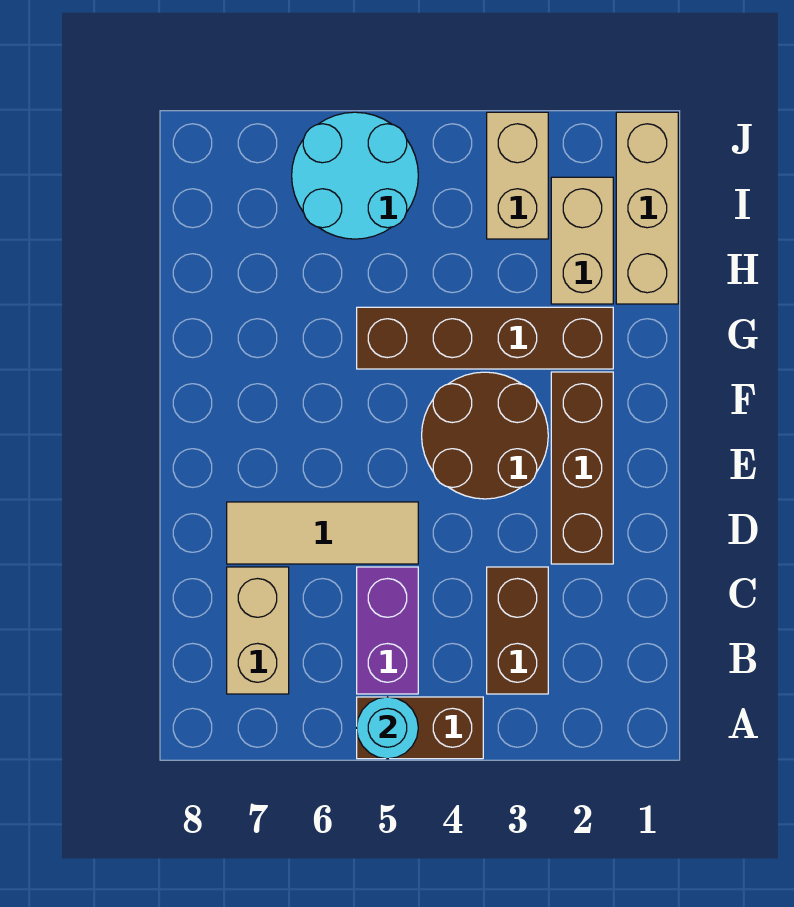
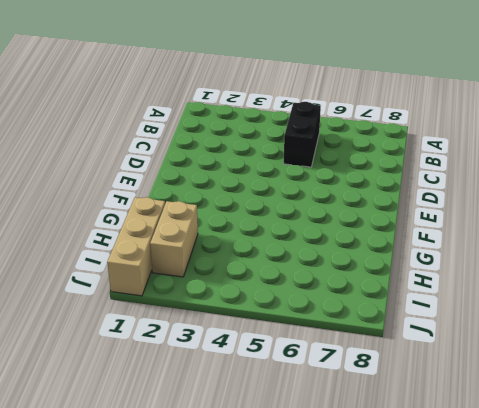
black brick B5:C5 level 1 -> purple brick B5:C5 level 1
none -> brown brick A4:A5 level 1
none -> brown brick B3:C3 level 1
none -> tan brick B7:C7 level 1

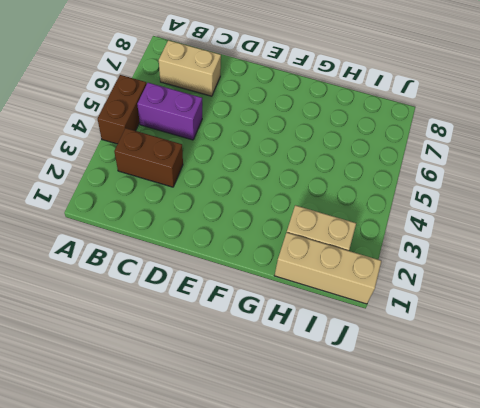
none -> brown brick D2:F2 level 1
none -> tan tile D5:D7 level 1
none -> brown round brick E3:F4 level 1

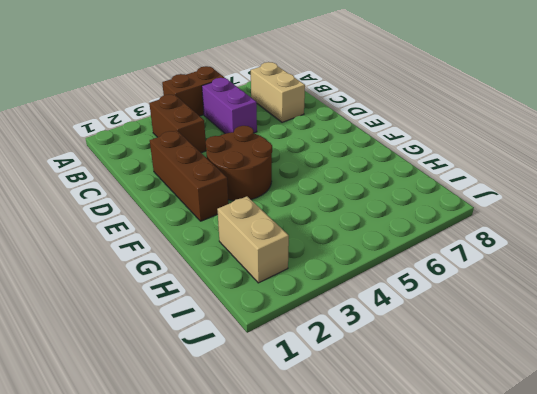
none -> tan tile D5:D7 level 1
none -> brown brick G2:G5 level 1
none -> tan brick H1:J1 level 1

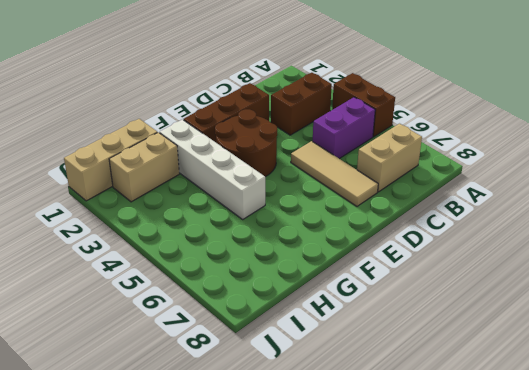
white brick G2:G5 level 1 -> brown brick G2:G5 level 1
none -> tan brick I3:J3 level 1
none -> cyan round brick I5:J6 level 1
none -> cyan round brick A5 level 2

